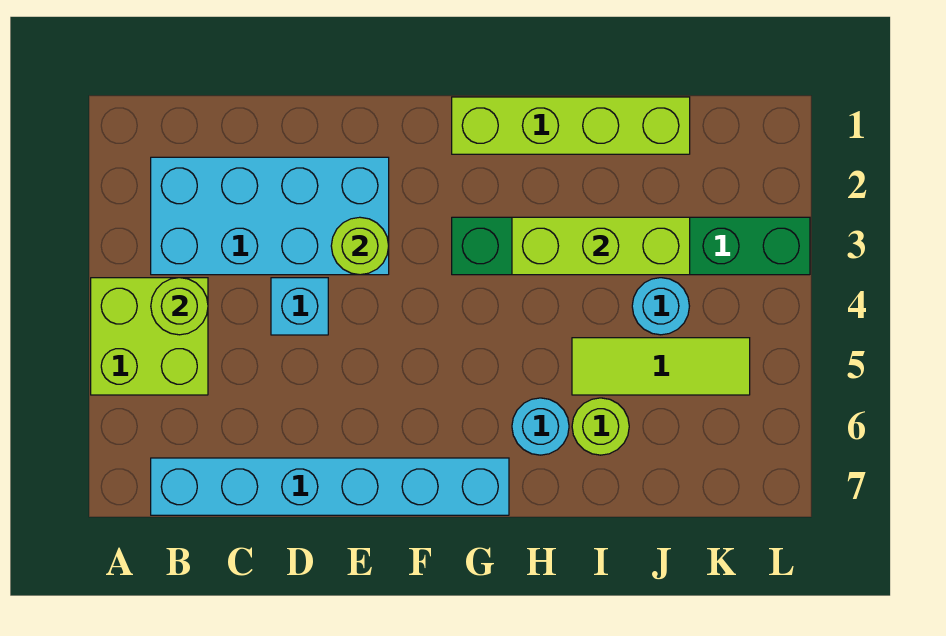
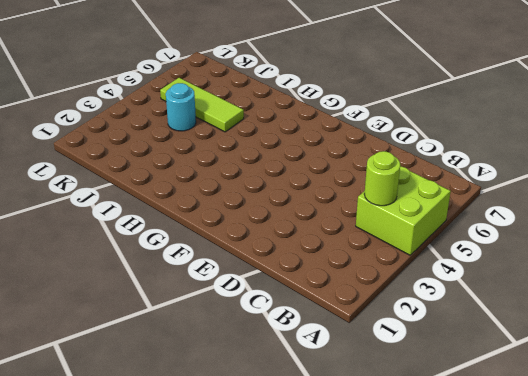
none -> cyan brick B2:E3 level 1
none -> cyan brick B7:G7 level 1
none -> cyan brick D4 level 1

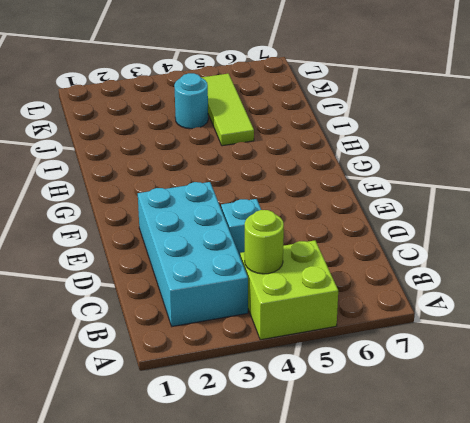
none -> cyan brick B7:G7 level 1
none -> lime brick G1:J1 level 1
none -> green brick G3:L3 level 1

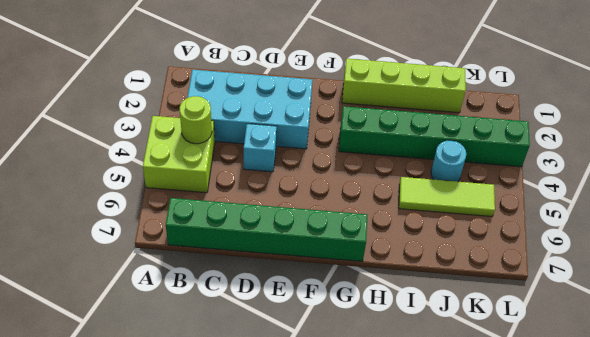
green brick B7:G7 level 1 -> cyan brick B7:G7 level 1
none -> cyan round brick H6 level 1
none -> lime round brick I6 level 1
none -> lime round brick E3 level 2

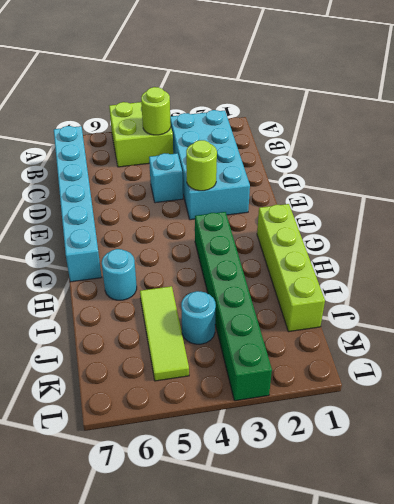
none -> lime round brick I6 level 1
none -> lime brick H3:J3 level 2

